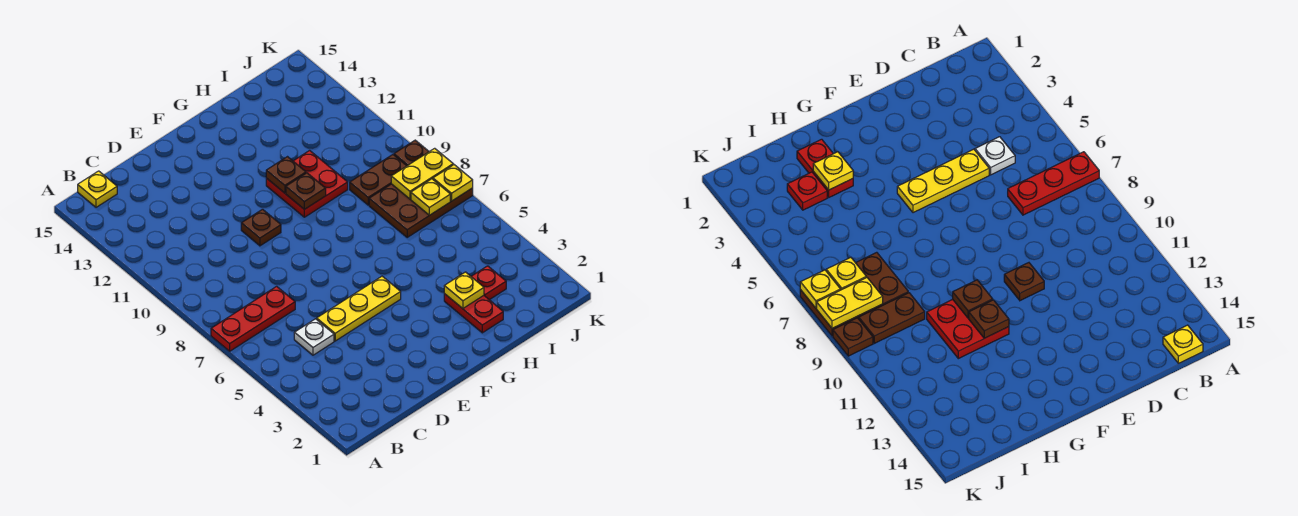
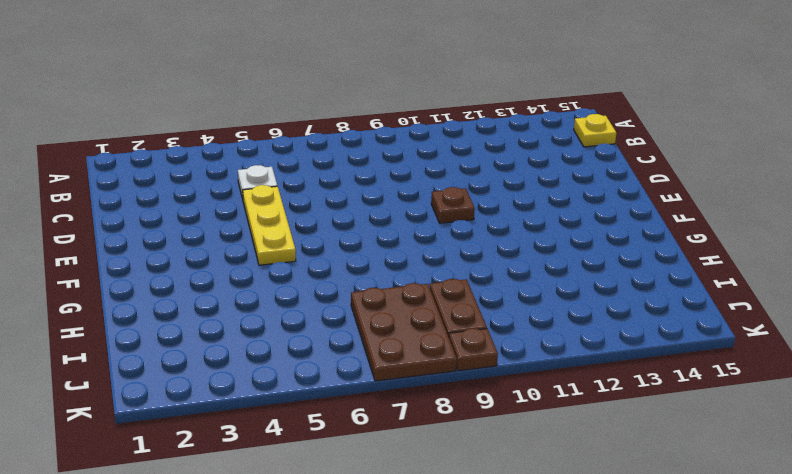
none -> red plate A7:C7 level 1
none -> red plate G10:H11 level 1
none -> red plate H2:H3 level 1

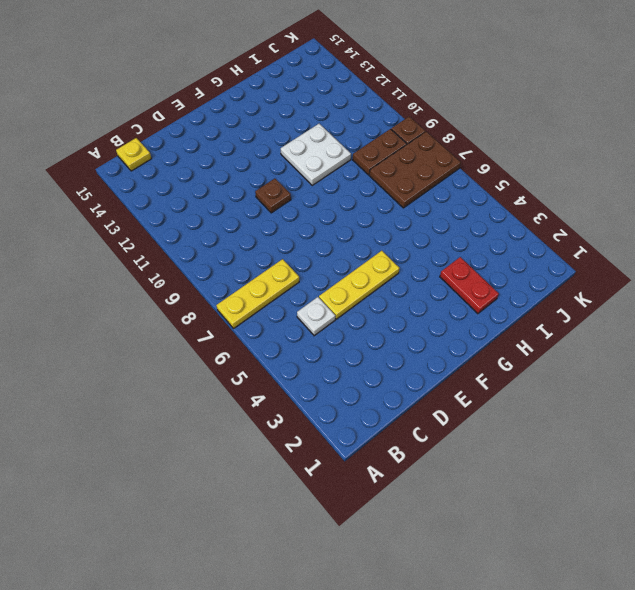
yellow plate A7:C7 level 1 -> red plate A7:C7 level 1
white plate G10:H11 level 1 -> red plate G10:H11 level 1
none -> red plate I3 level 1
none -> brown plate G10 level 2
none -> brown plate G11 level 2

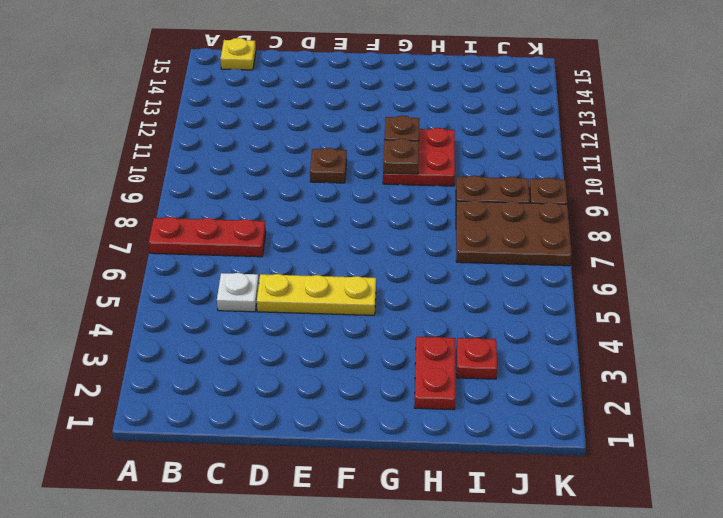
none -> yellow plate H3 level 2
none -> yellow plate J7 level 2
none -> yellow plate J8:K8 level 2

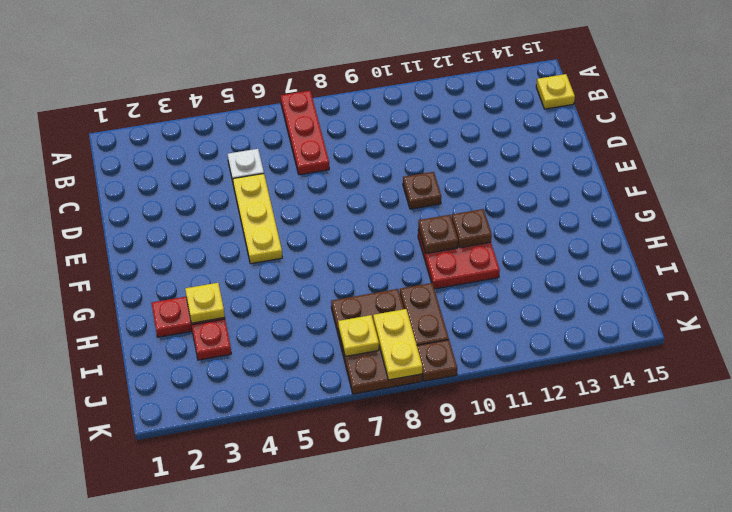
none -> yellow plate K7 level 2

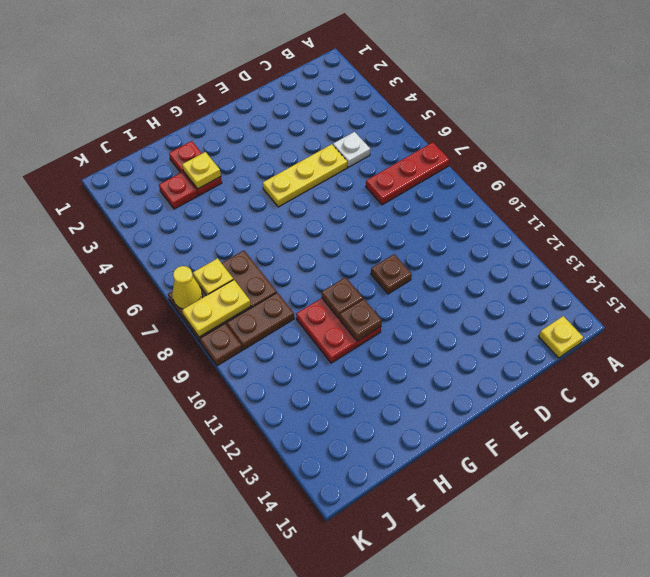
yellow cone K7 level 2 -> yellow plate K7 level 2

